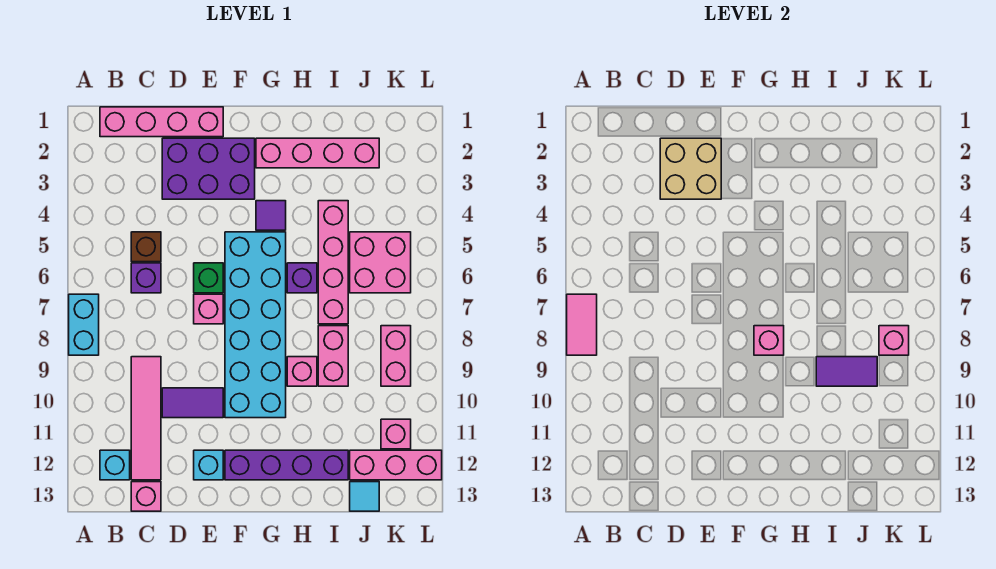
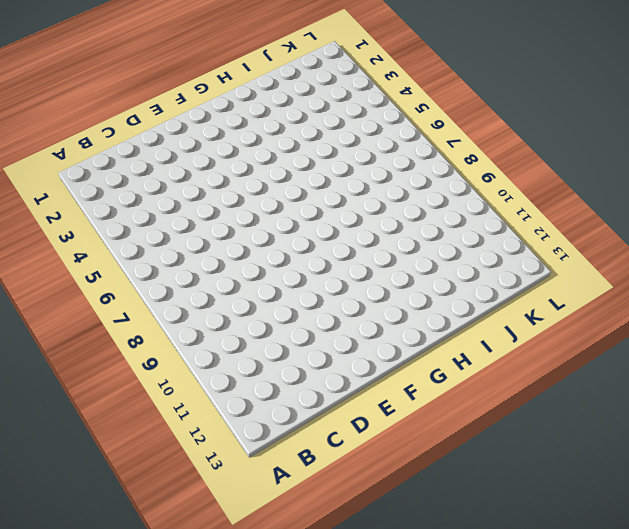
none -> cyan brick A7:A8 level 1
none -> pink brick B1:E1 level 1
none -> cyan brick B12 level 1
none -> brown brick C5 level 1

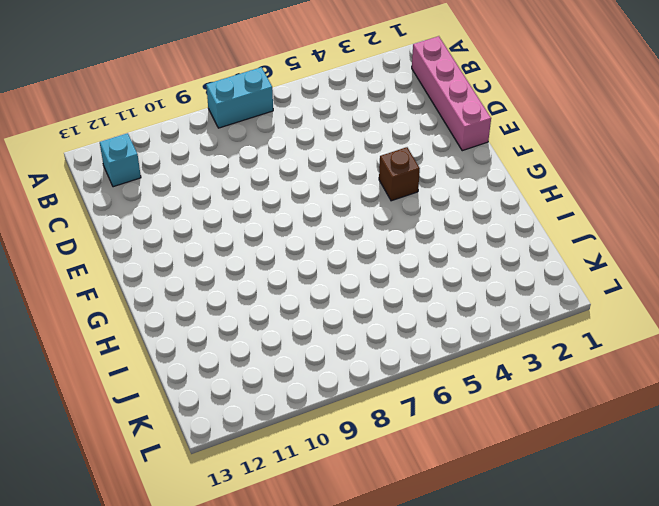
brown brick F4 level 1 -> brown brick C5 level 1
none -> purple brick C6 level 1
none -> pink tile C9:C12 level 1
none -> pink brick C13 level 1
none -> purple brick D2:F3 level 1

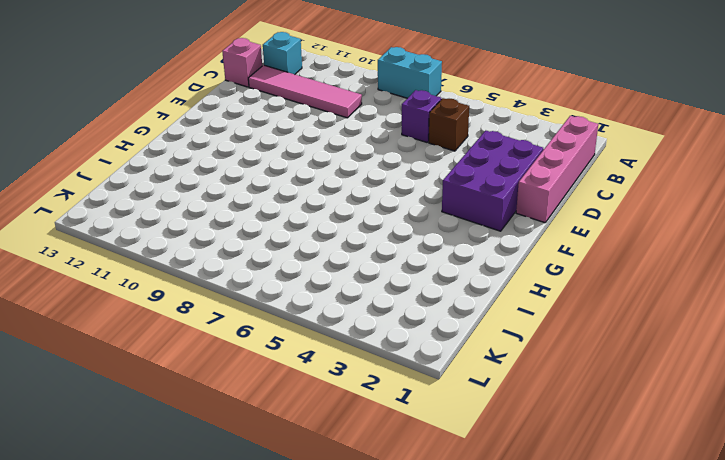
none -> purple tile D10:E10 level 1
none -> green brick E6 level 1
none -> pink brick E7 level 1
none -> cyan brick E12 level 1

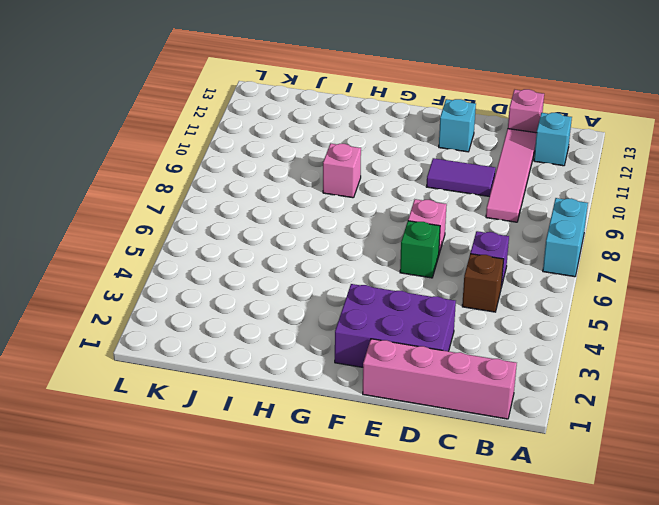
none -> cyan brick F5:G10 level 1
none -> purple brick F12:I12 level 1
none -> pink brick G2:J2 level 1
none -> purple tile G4 level 1

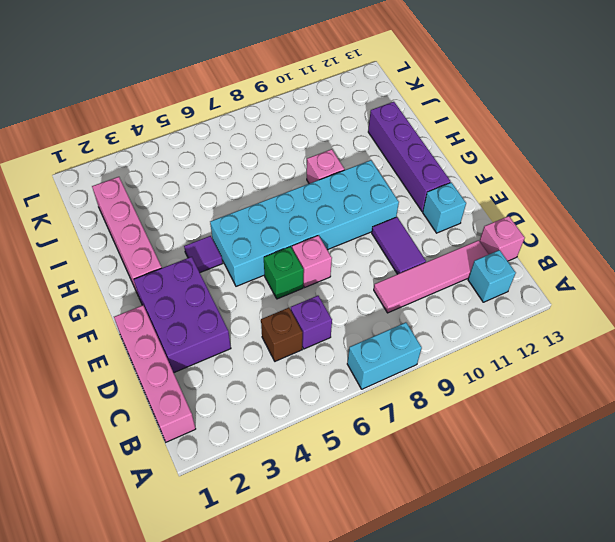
none -> purple brick H6 level 1
none -> pink brick I4:I7 level 1
none -> pink brick I8:I9 level 1
none -> pink brick J5:K6 level 1

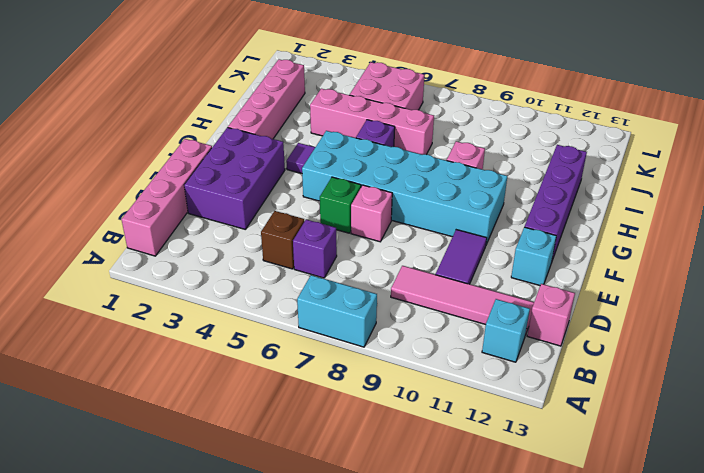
none -> pink brick I8:I9 level 1
none -> pink brick J12:L12 level 1
none -> cyan tile J13 level 1
none -> pink brick K8:K9 level 1

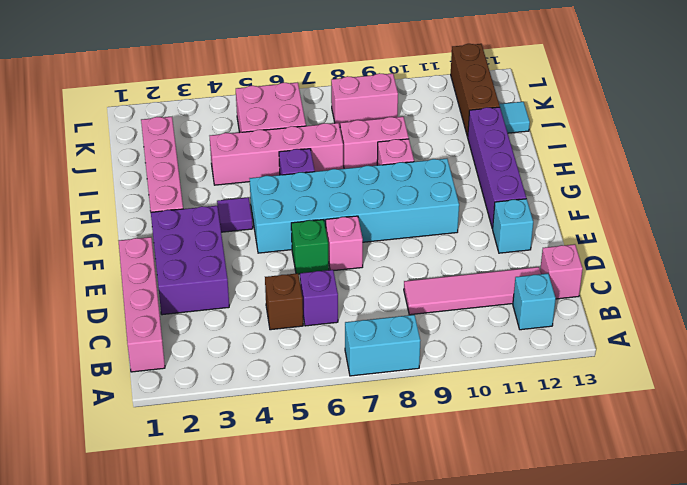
brown brick J12:L12 level 1 -> pink brick J12:L12 level 1
none -> purple tile D10:E10 level 1
none -> pink brick K11 level 1
none -> pink tile A7:A8 level 2
none -> tan brick D2:E3 level 2

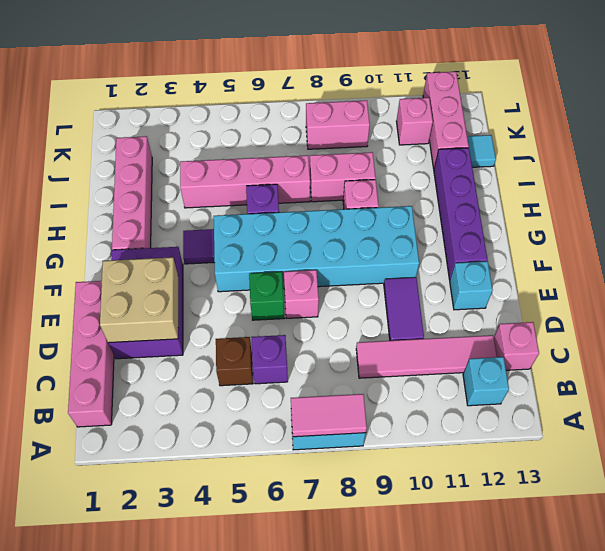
none -> pink brick J5:K6 level 1
none -> pink brick G8 level 2
none -> purple tile I9:J9 level 2
none -> pink brick K8 level 2

